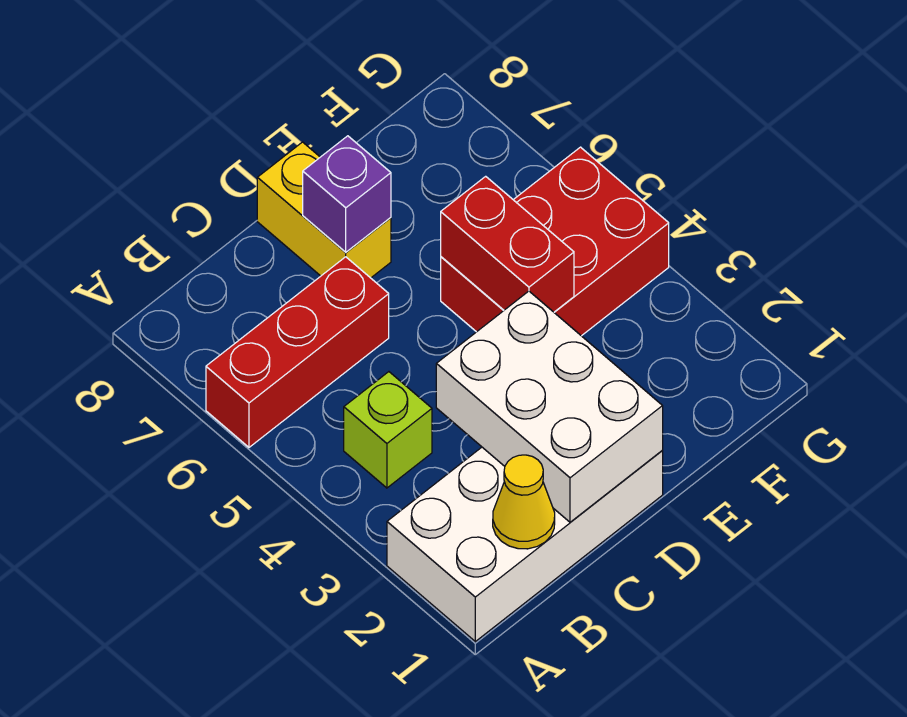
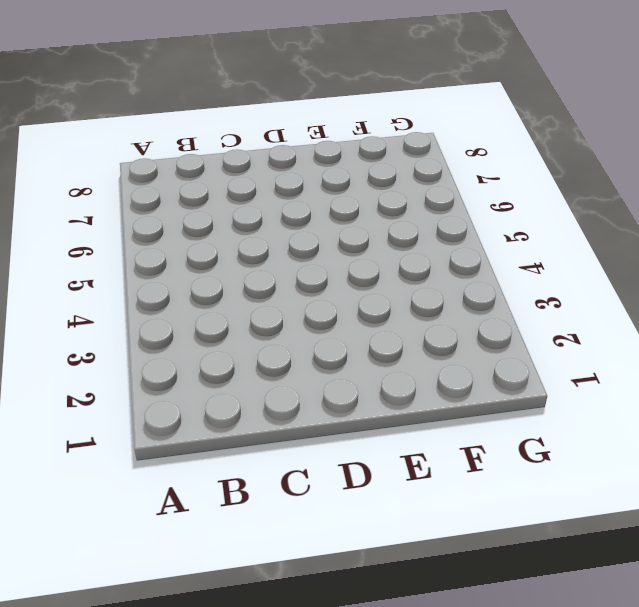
none -> white brick A1:D2 level 1
none -> red brick A6:C6 level 1

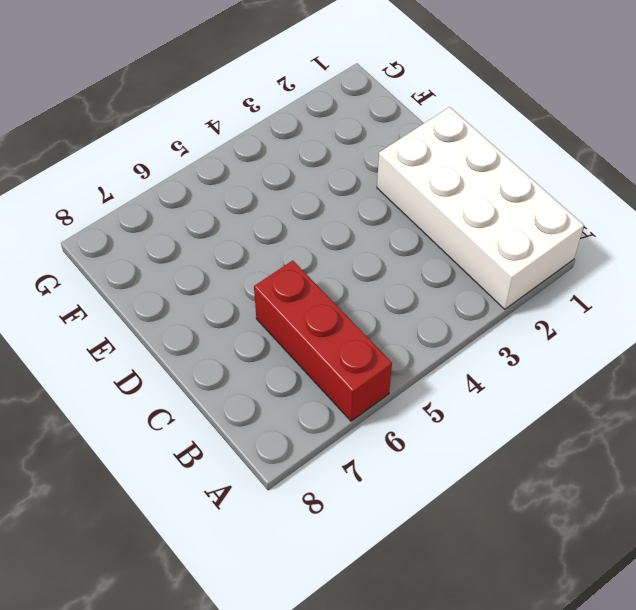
none -> lime brick B4 level 1
none -> yellow brick D7:D8 level 1

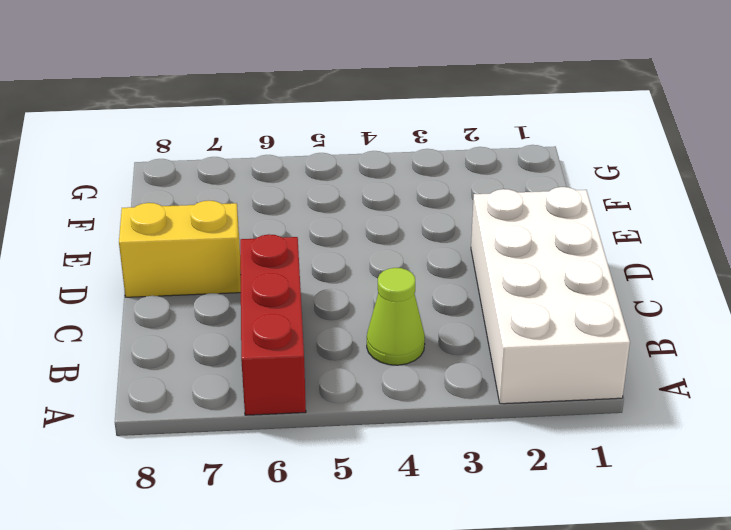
lime cone B4 level 1 -> lime brick B4 level 1
none -> red brick E4:G5 level 1
none -> yellow cone B1 level 2

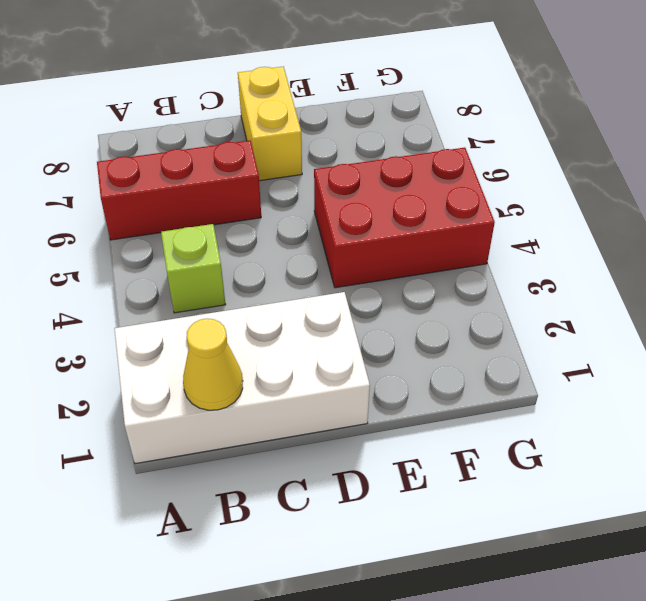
none -> white brick C1:D3 level 2
none -> purple brick D7 level 2

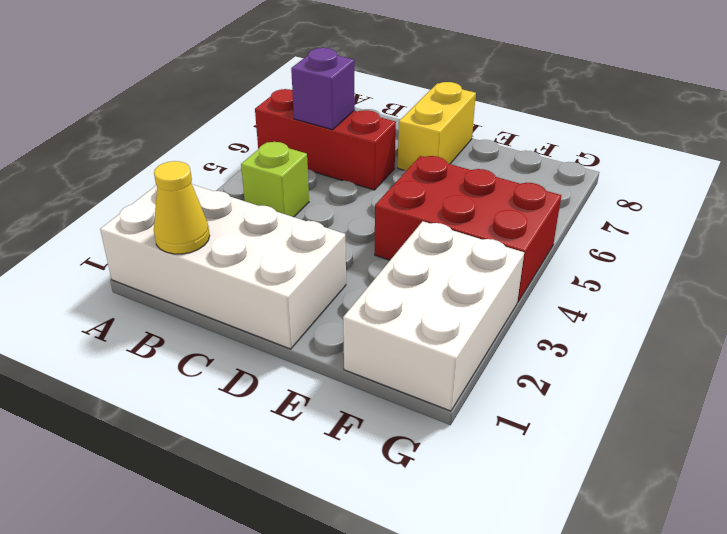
purple brick B6 level 2 -> purple brick D7 level 2
white brick F1:G3 level 1 -> white brick C1:D3 level 2
none -> red brick E4:E5 level 2

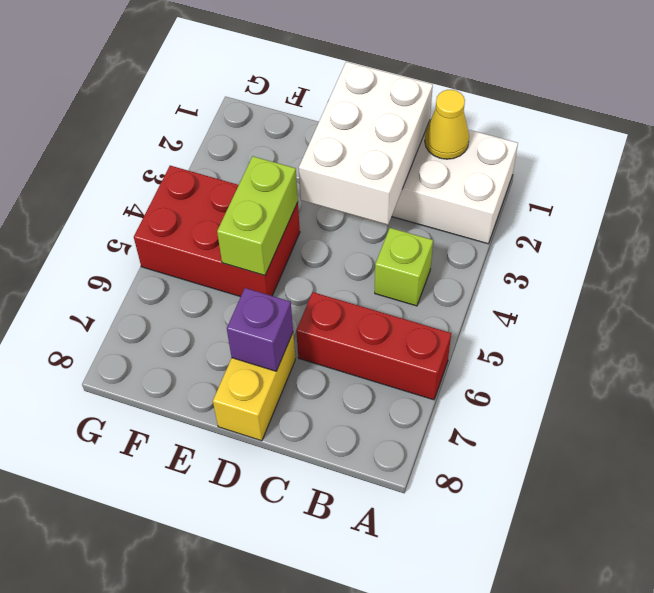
lime brick E4:E5 level 2 -> red brick E4:E5 level 2

